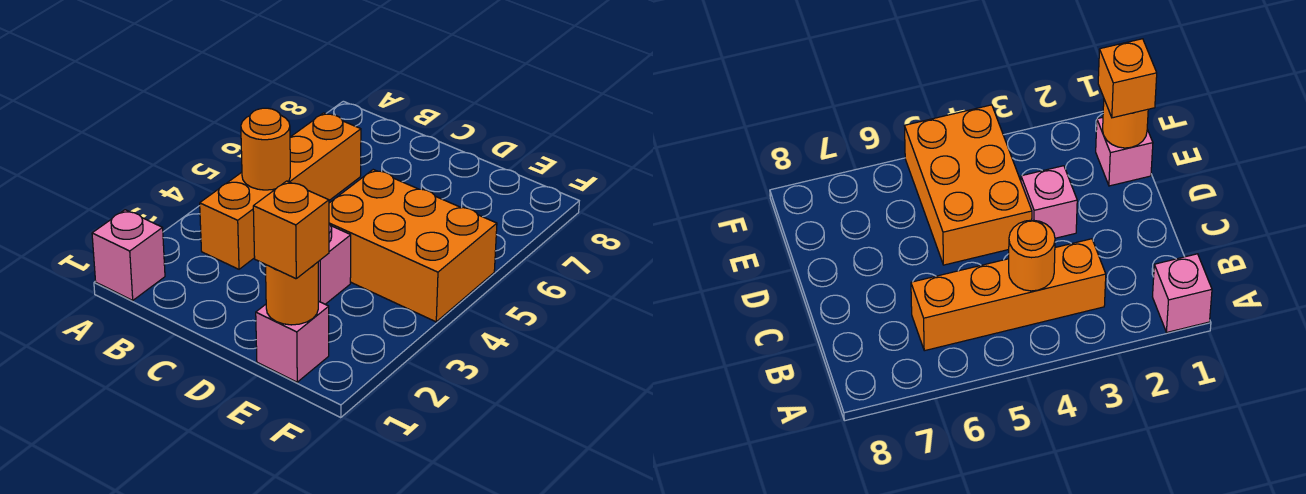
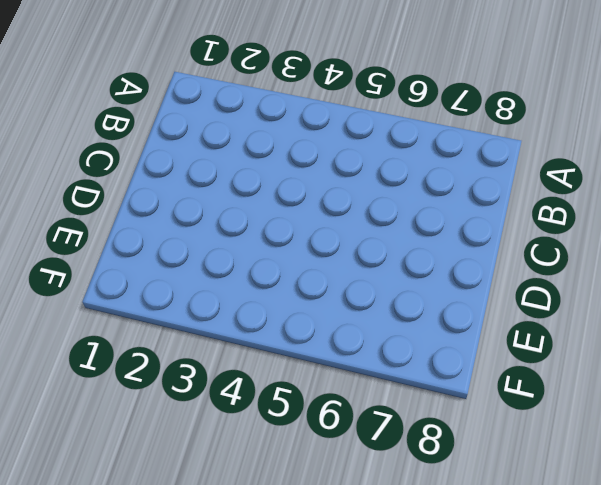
none -> pink brick A1 level 1
none -> orange brick B3:B6 level 1

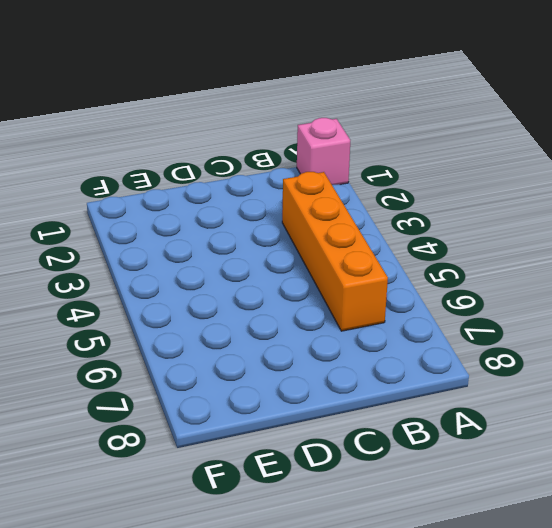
none -> pink brick D3 level 1
none -> orange brick D4:F5 level 1

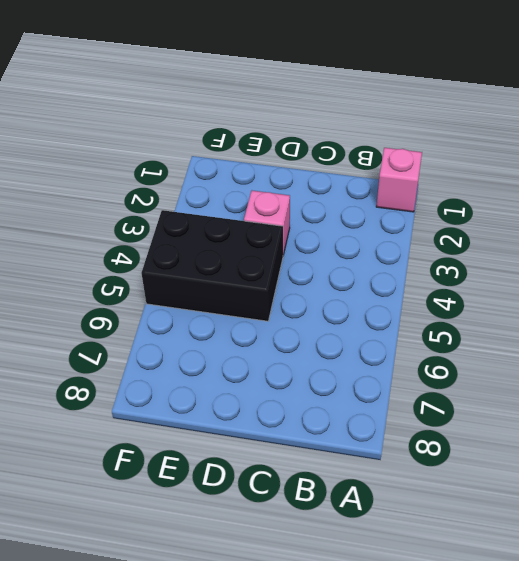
black brick D4:F5 level 1 -> orange brick D4:F5 level 1
none -> orange brick B3:B6 level 1
none -> pink brick E1 level 1

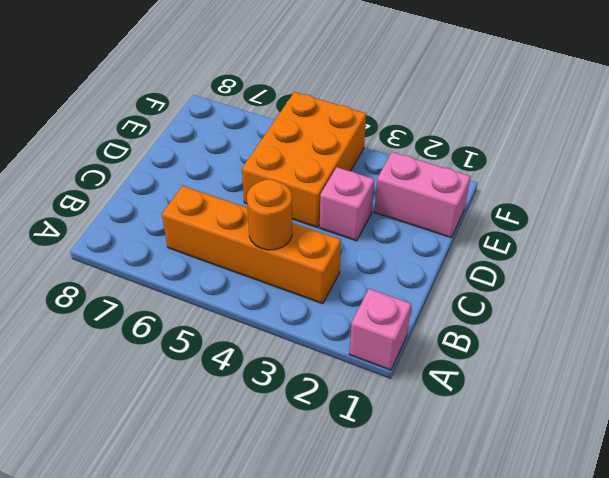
pink brick E1:E2 level 1 -> pink brick E1 level 1
none -> orange round brick E1 level 2
none -> orange brick E1 level 3

